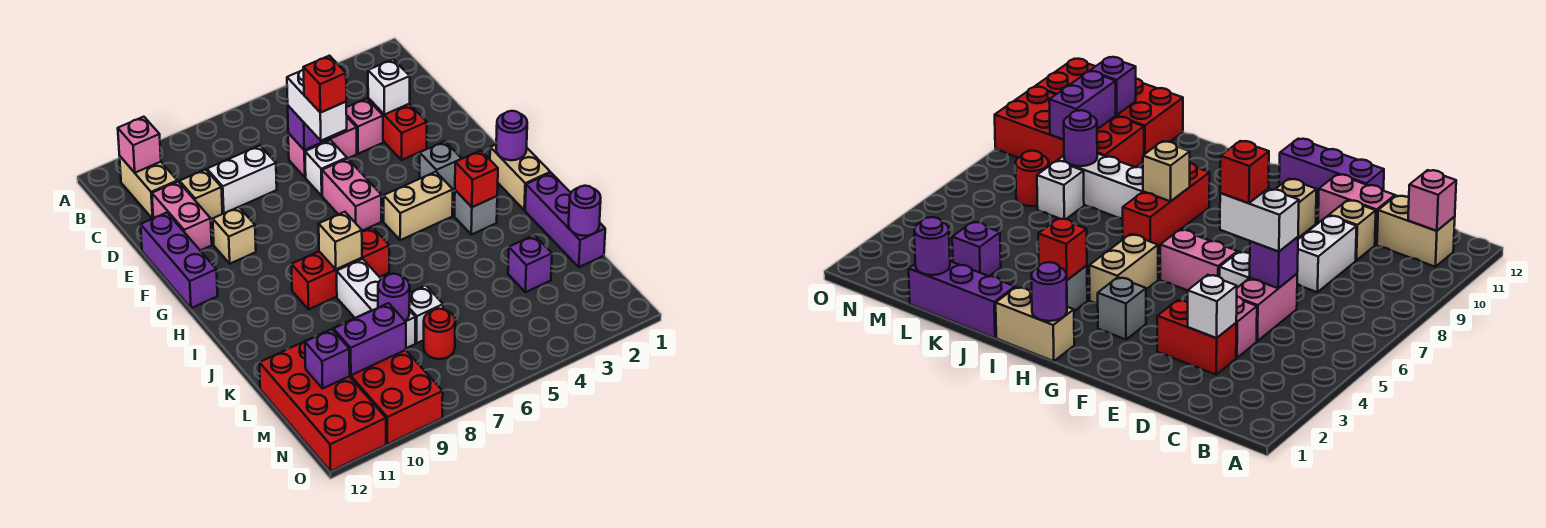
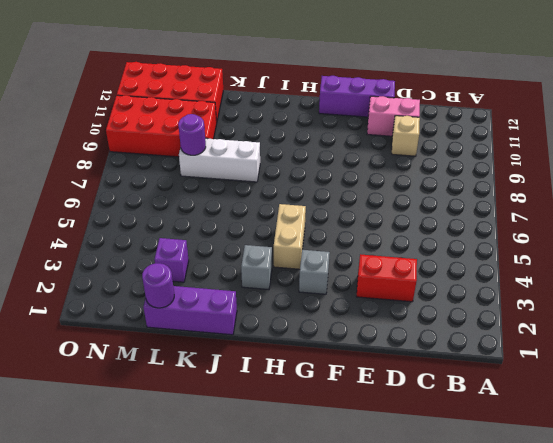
none -> tan brick B11:C11 level 1
none -> pink brick D4 level 1
none -> pink brick D5:D6 level 1
none -> white brick D8:D9 level 1

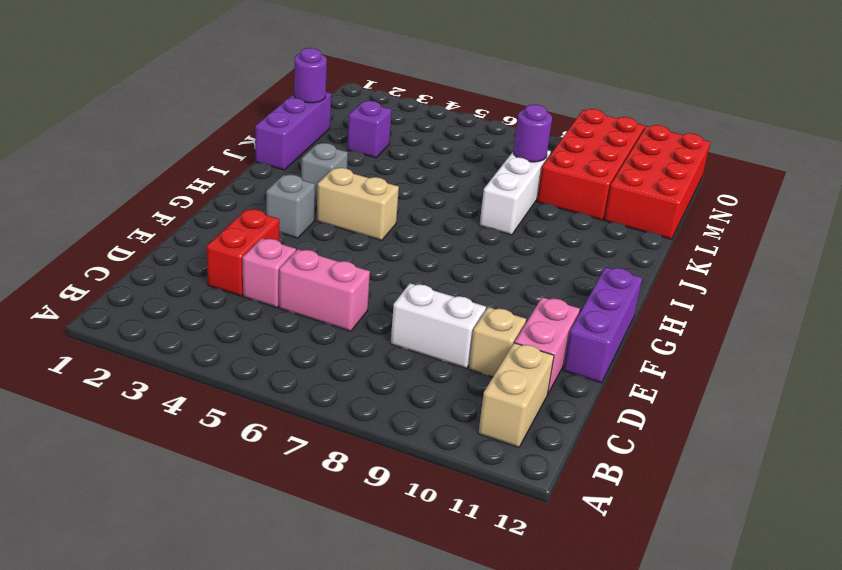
none -> white brick E6 level 1
none -> pink brick F6:G6 level 1
none -> tan brick F10 level 1
none -> tan brick H1:I1 level 1

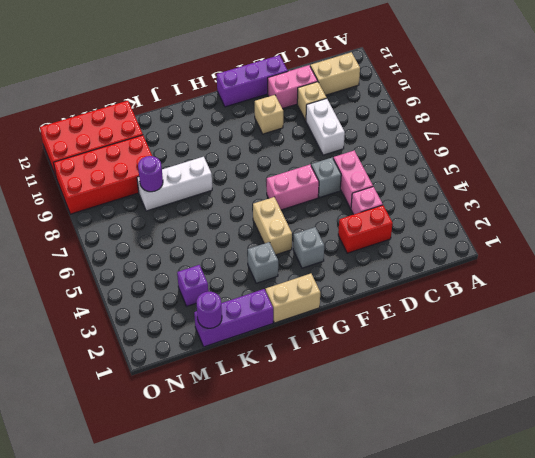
grey brick E6 level 1 -> white brick E6 level 1
none -> red brick I7:I9 level 1
none -> white brick L7 level 1
none -> red round brick M7 level 1
none -> pink brick B11 level 2

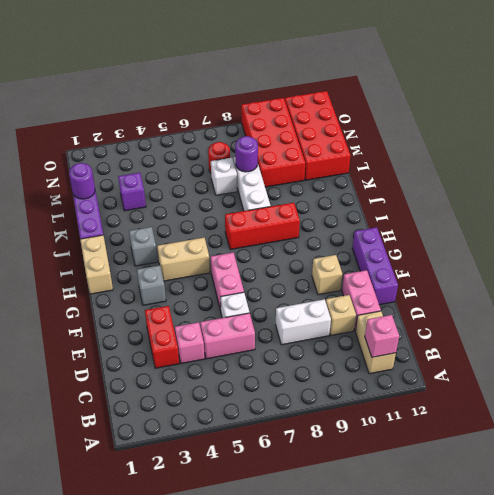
none -> white brick D3 level 2
none -> purple brick D6 level 2
none -> purple round brick H1 level 2
none -> red brick I3 level 2

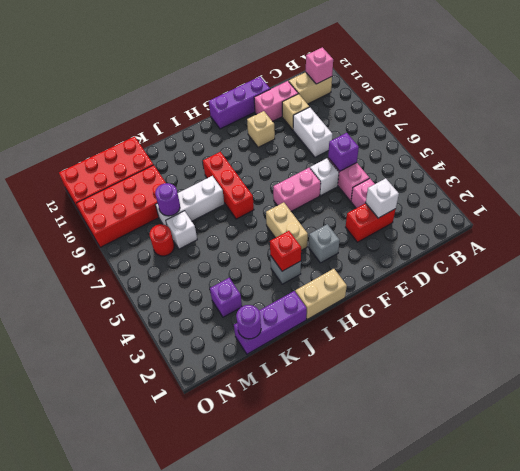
none -> purple round brick H1 level 2
none -> tan brick I8 level 2
none -> purple brick M9:M10 level 2
none -> purple brick M11 level 2

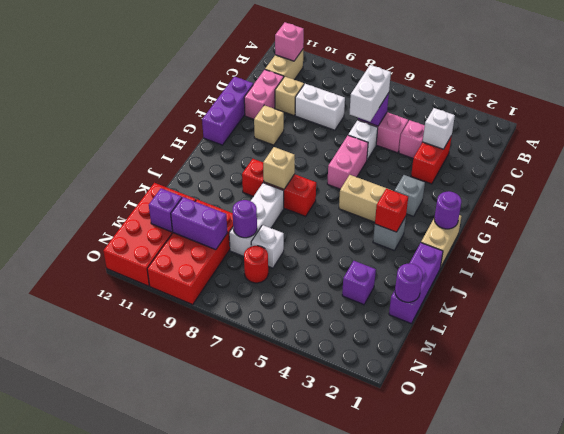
none -> red brick E6 level 4

